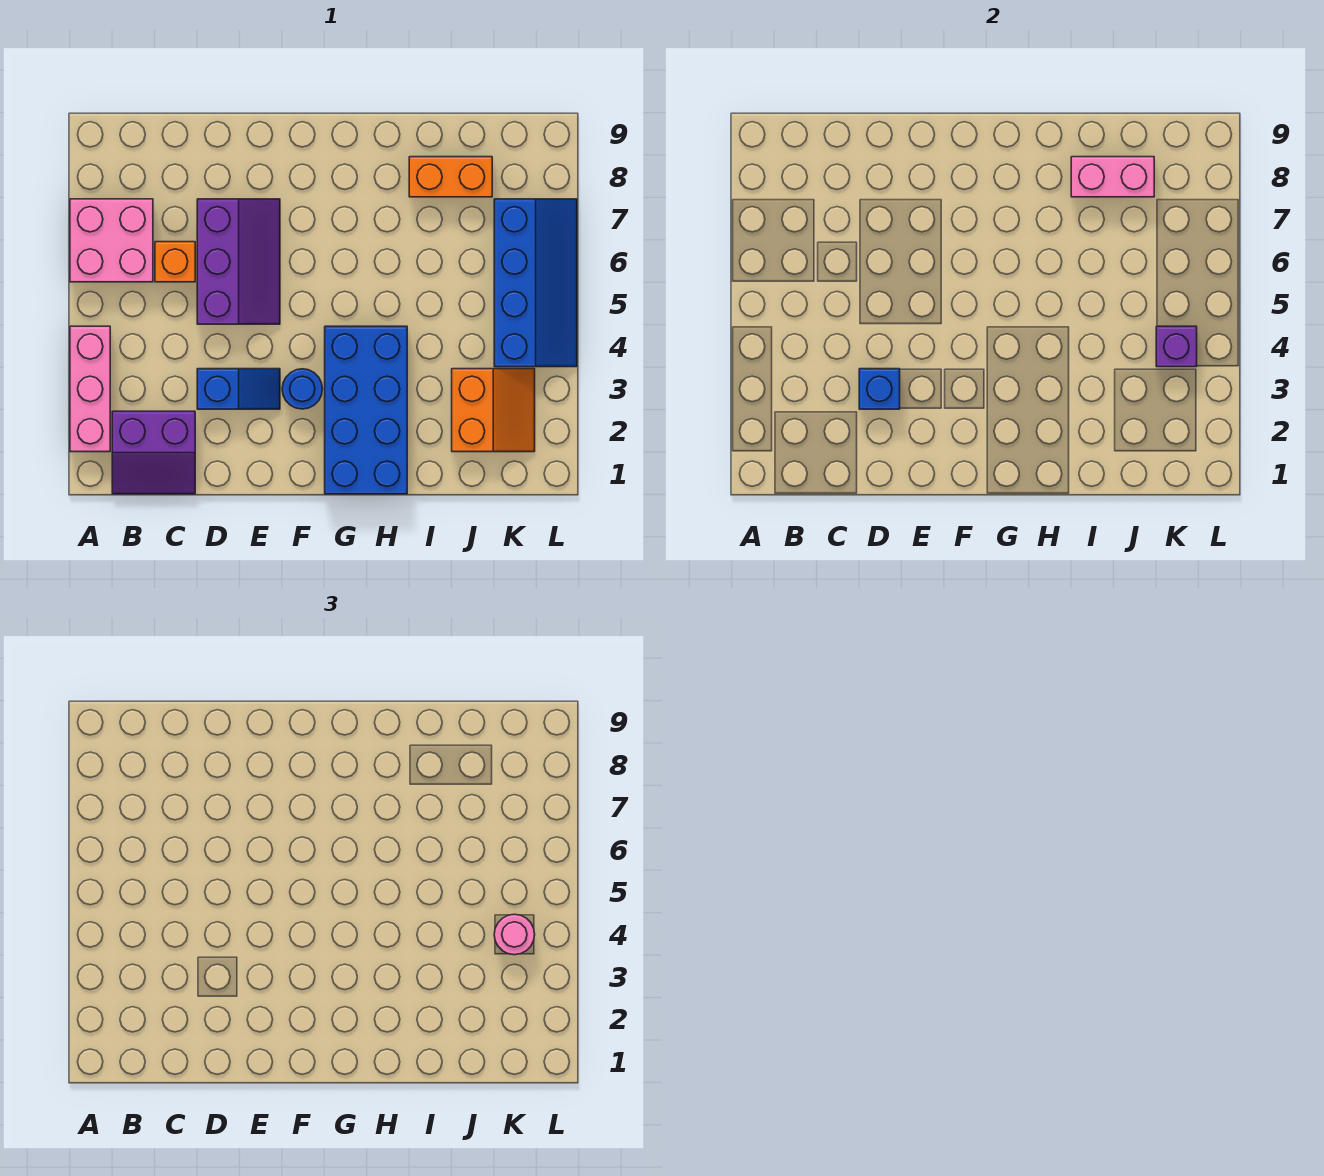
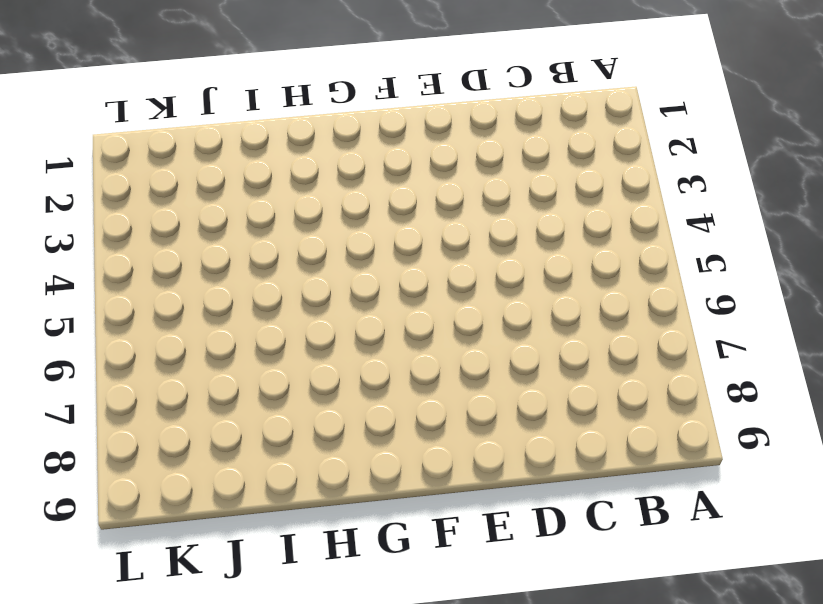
none -> pink brick A2:A4 level 1
none -> pink brick A6:B7 level 1
none -> purple slope B1:C2 level 1 top 2

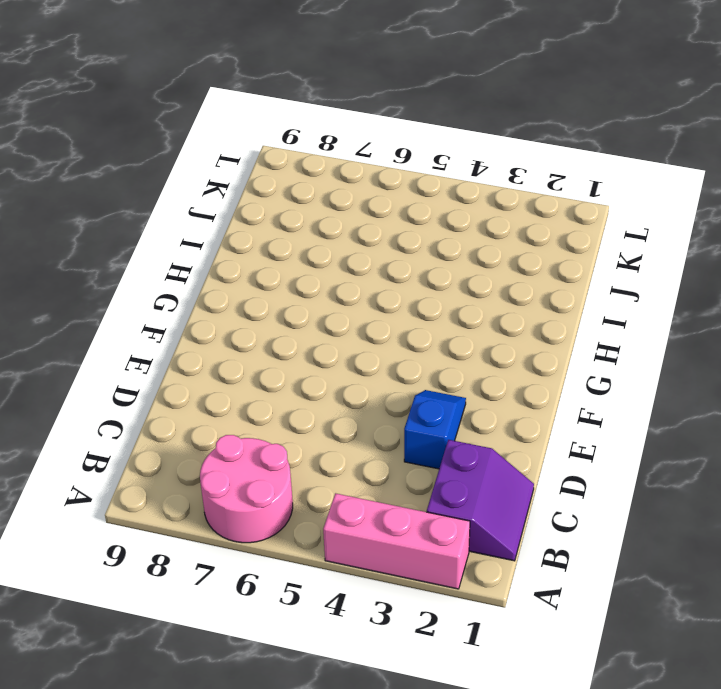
pink round brick A6:B7 level 1 -> pink brick A6:B7 level 1
none -> orange brick C6 level 1
none -> purple slope D5:E7 level 1 top D
none -> blue round brick F3 level 1

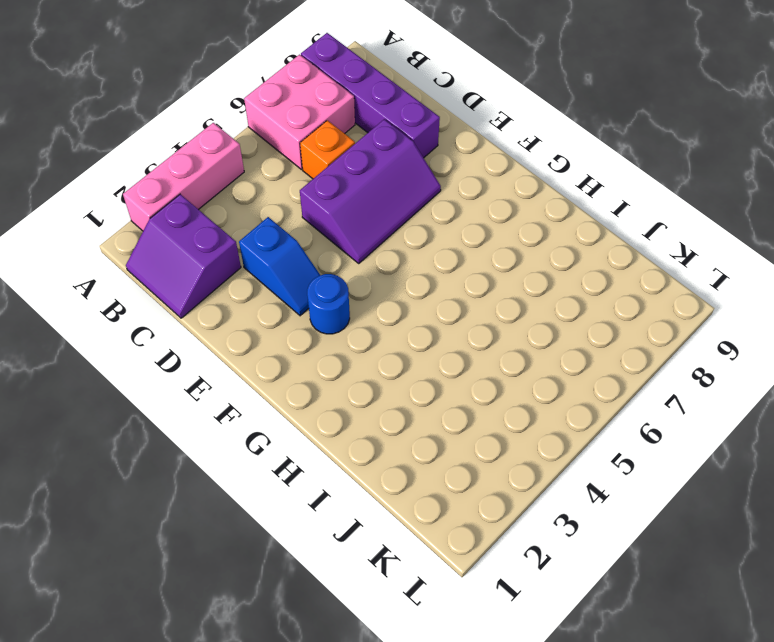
purple brick A8:D8 level 1 -> none
none -> blue brick G1:H4 level 1
none -> orange brick I8:J8 level 1
none -> orange slope J2:K3 level 1 top J

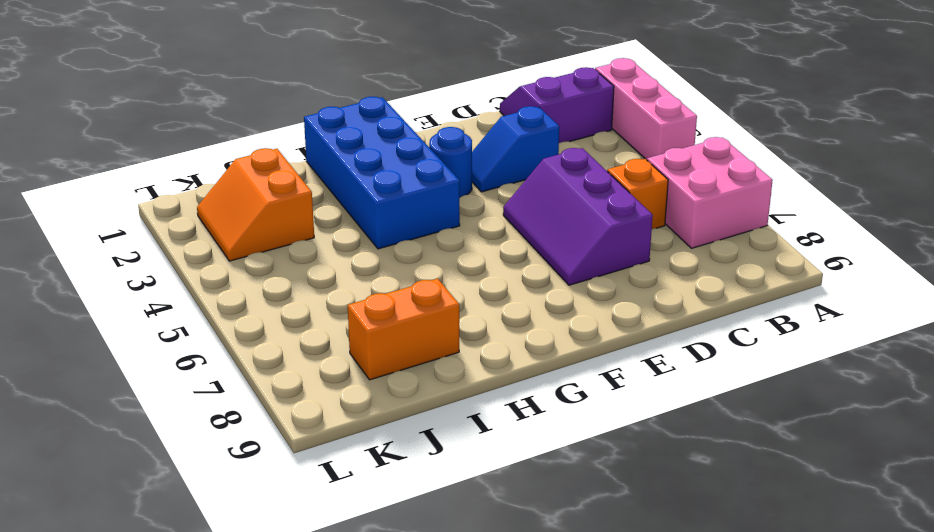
none -> blue slope K4:L7 level 1 top K
none -> blue brick D3 level 2
none -> pink brick I8:J8 level 2

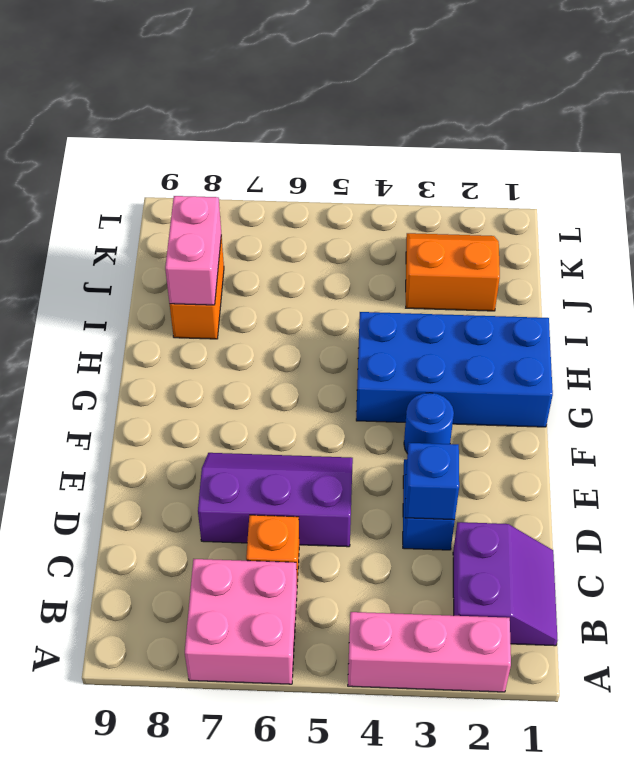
none -> blue slope K4:L7 level 1 top K
none -> purple brick K4 level 2
none -> pink round brick K4 level 3

